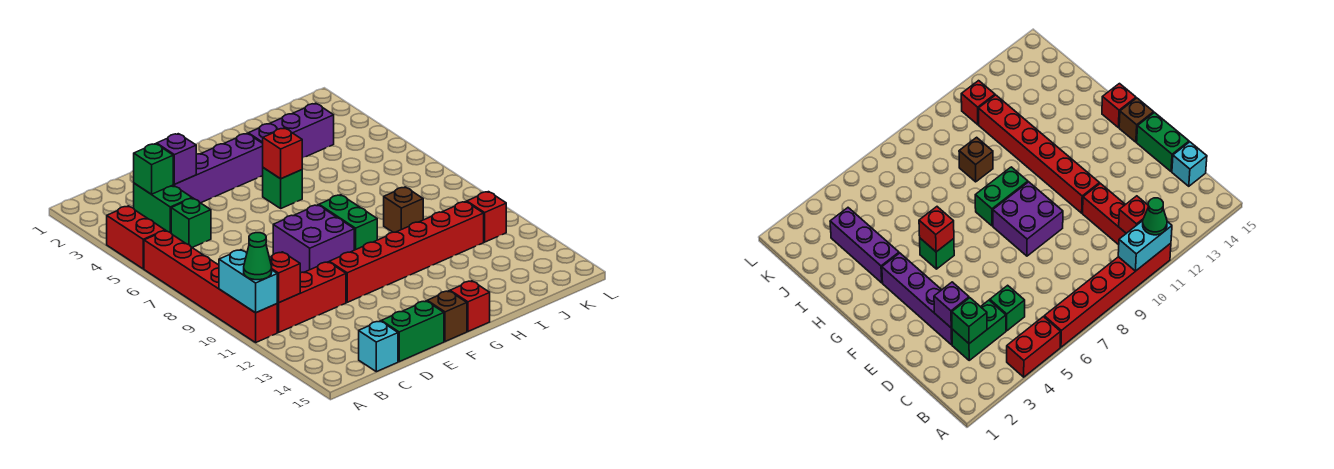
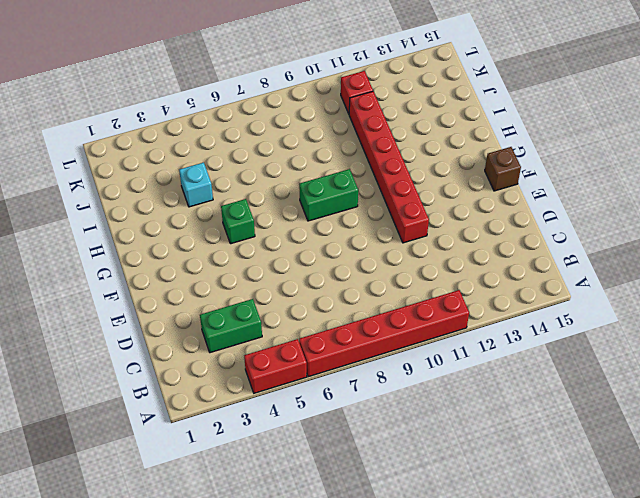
cyan brick I4 level 1 -> cyan brick C15 level 1
none -> red brick B11:D11 level 1
none -> green brick C5 level 1
none -> purple brick D3:G3 level 1

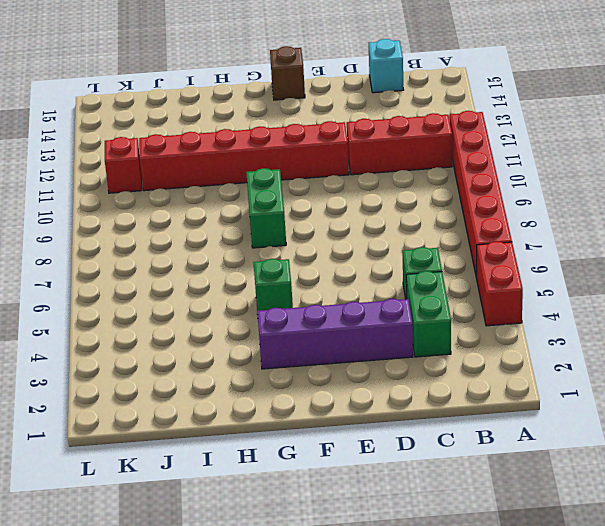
none -> green brick D15:E15 level 1
none -> purple brick E8:F9 level 1
none -> red brick G15 level 1

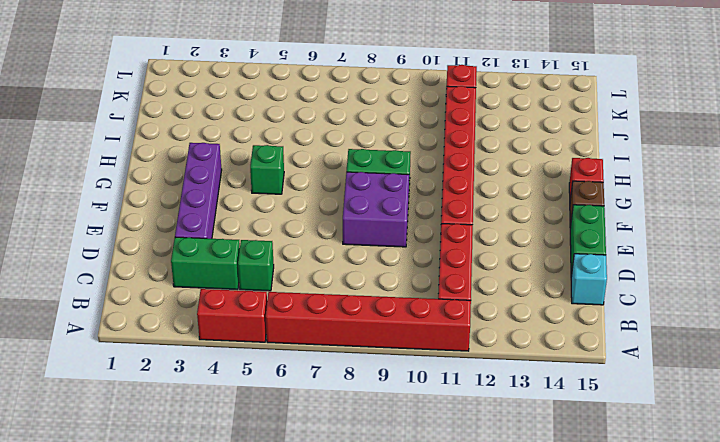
none -> purple brick H3:J3 level 1
none -> brown brick I9 level 1
none -> cyan brick A10:A11 level 2

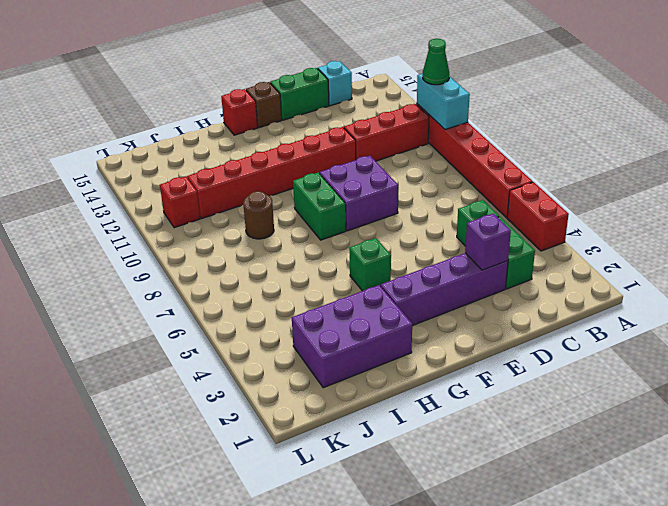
purple brick H2:J3 level 1 -> purple brick H3:J3 level 1
brown round brick I9 level 1 -> brown brick I9 level 1
none -> red brick B11 level 2
none -> green brick C3 level 2
none -> red brick G5 level 2

